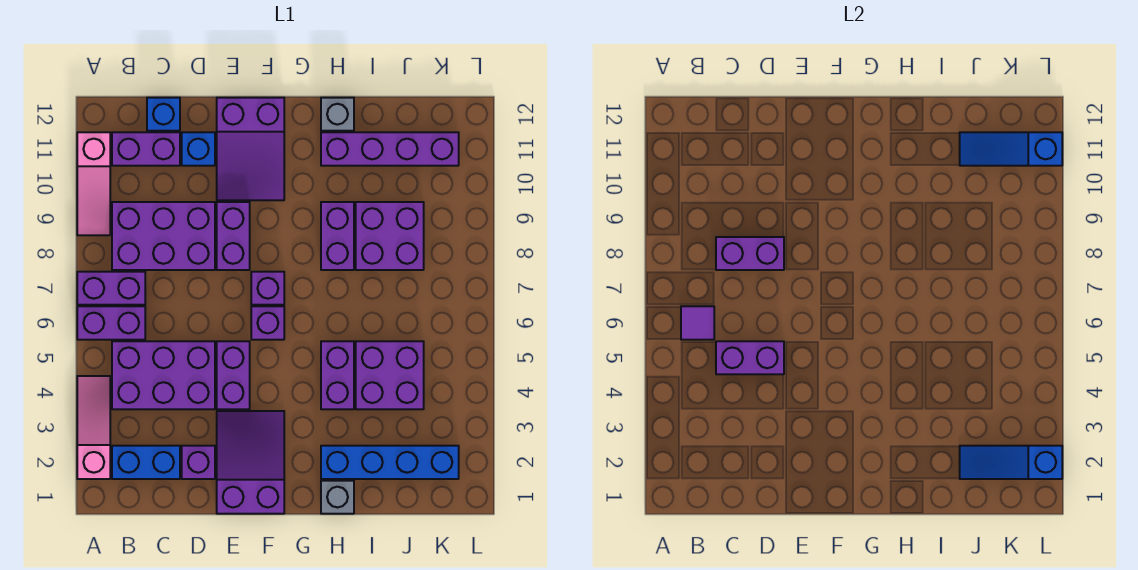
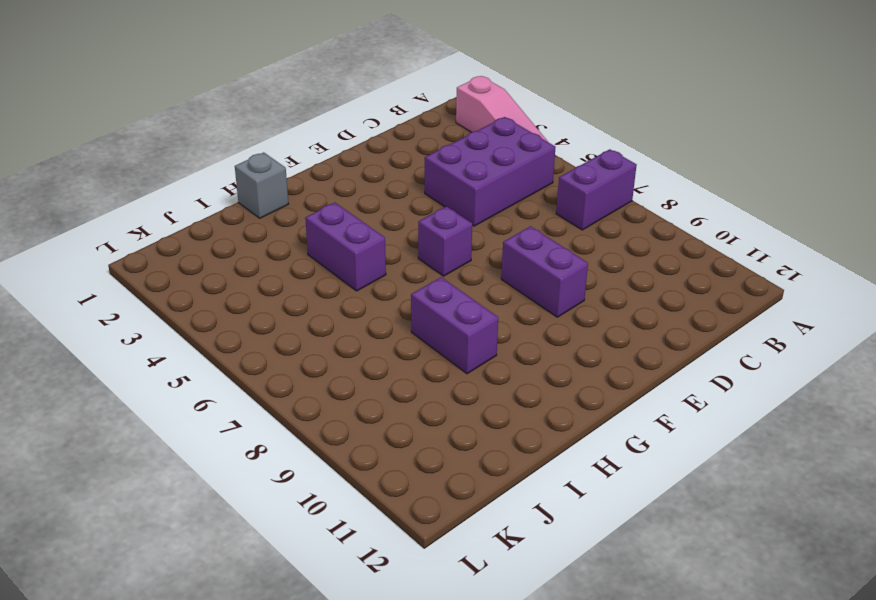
none -> purple brick A6:B6 level 1
none -> pink slope A9:A11 level 1 top 11
none -> blue brick B2:C2 level 1
none -> purple brick B8:D9 level 1

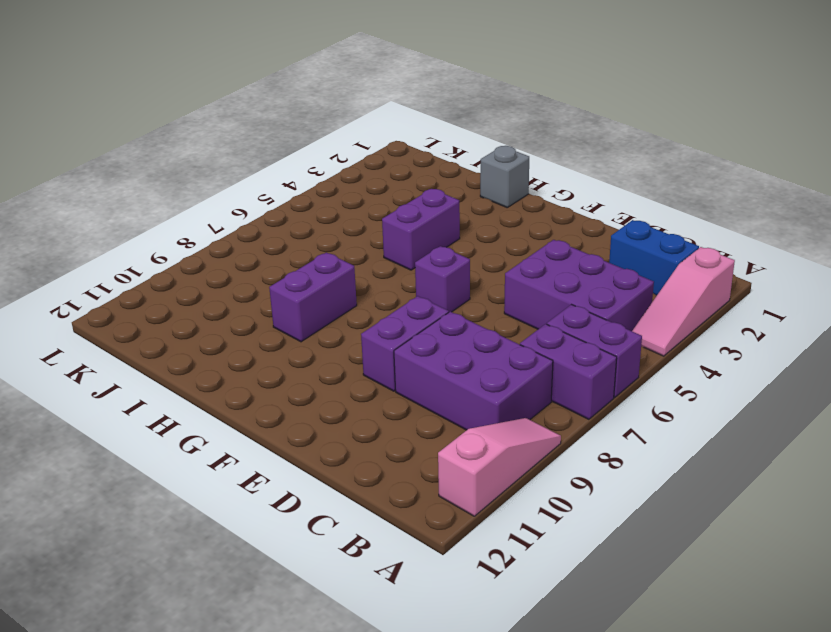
none -> purple brick B11:C11 level 1
none -> blue brick C12 level 1
none -> purple brick D2 level 1
none -> blue brick D11 level 1

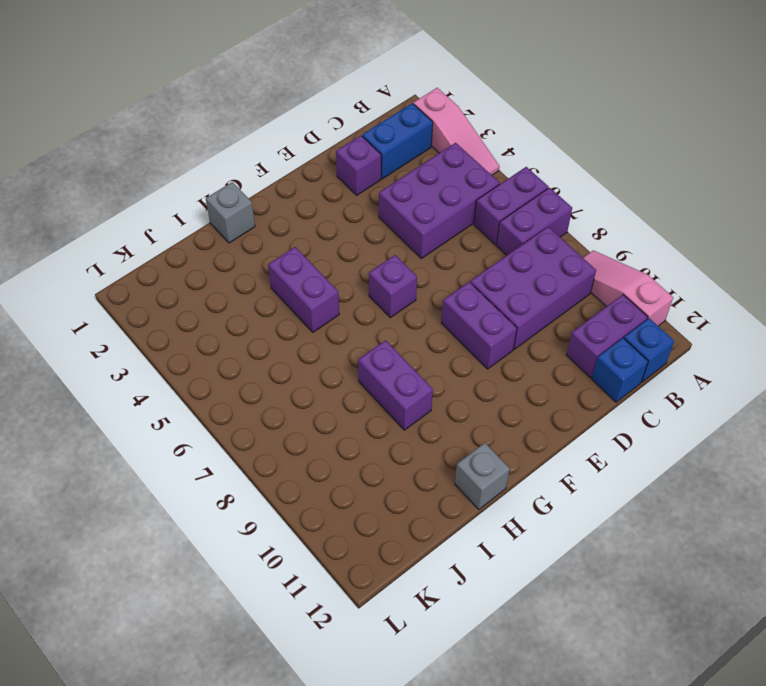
blue brick B12 level 1 -> blue brick D11 level 1
none -> purple slope E1:F3 level 1 top 1
none -> purple brick E4:E5 level 1
none -> purple slope E10:F12 level 1 top 12
none -> purple brick F7 level 1

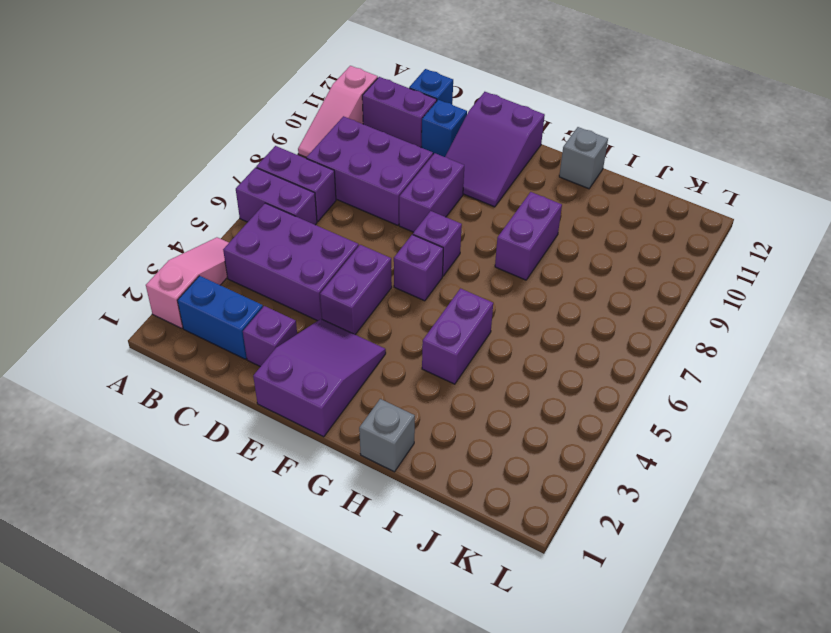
none -> blue brick H2:K2 level 1
none -> purple brick H11:K11 level 1
none -> purple brick I4:J5 level 1
none -> purple brick I8:J9 level 1

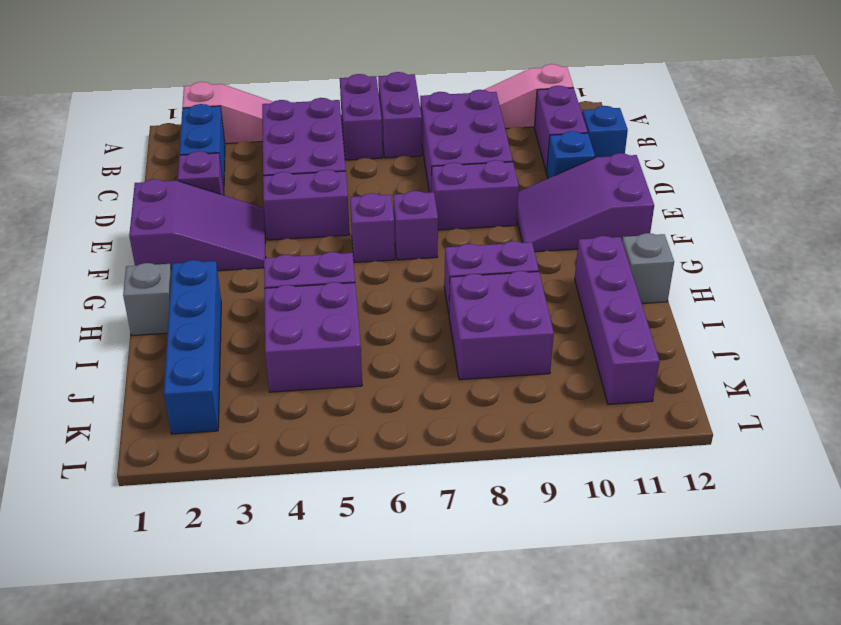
none -> purple tile B6 level 2
none -> purple brick C5:D5 level 2
none -> purple brick C8:D8 level 2
none -> blue slope J2:L2 level 2 top L

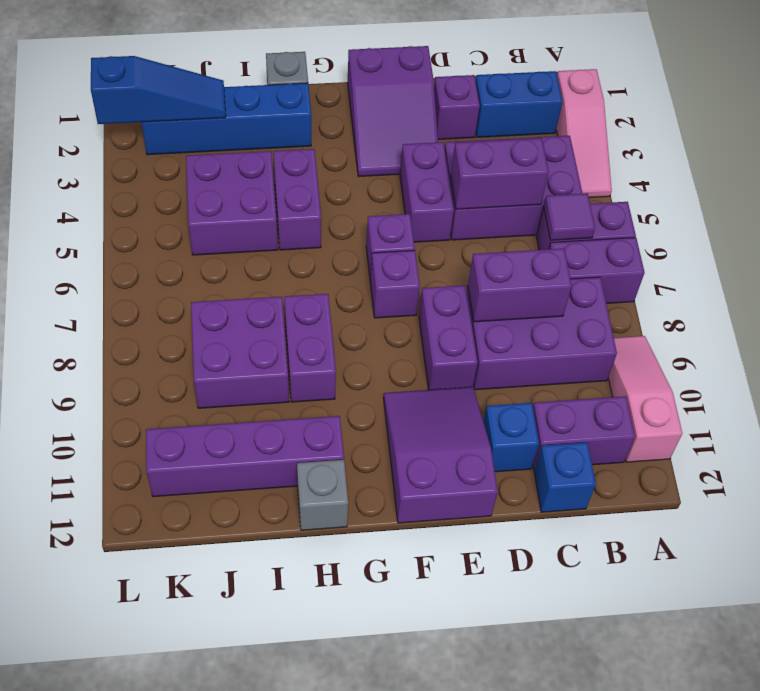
none -> blue slope J11:L11 level 2 top L

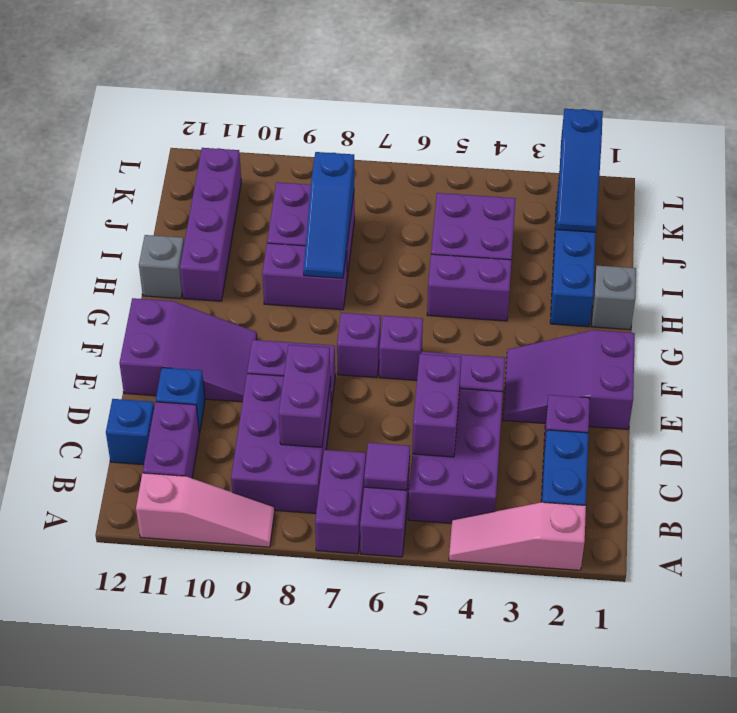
blue slope H8:J8 level 2 top J -> blue slope J11:L11 level 2 top L

